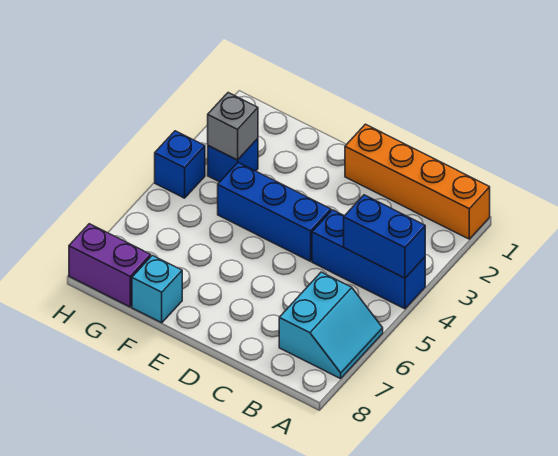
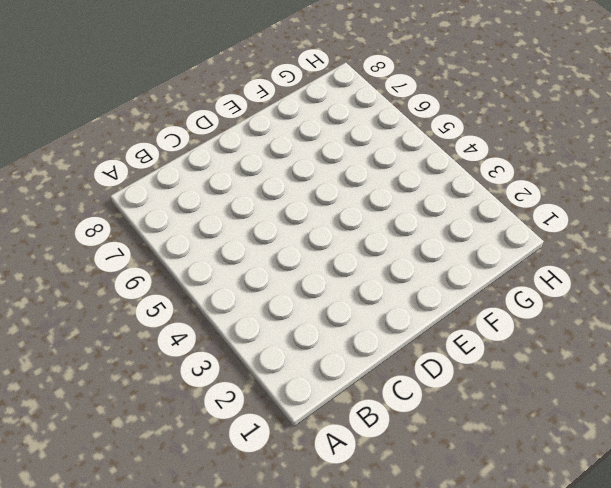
none -> orange brick A1:D1 level 1
none -> blue brick A4:C4 level 1

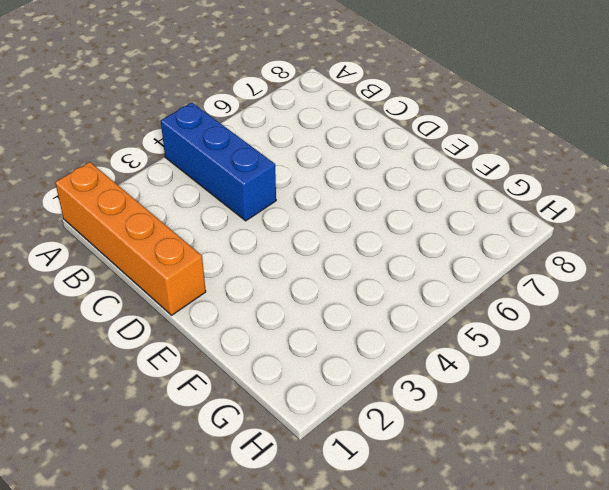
none -> cyan slope A6:B7 level 1 top B
none -> blue brick D4:F4 level 1

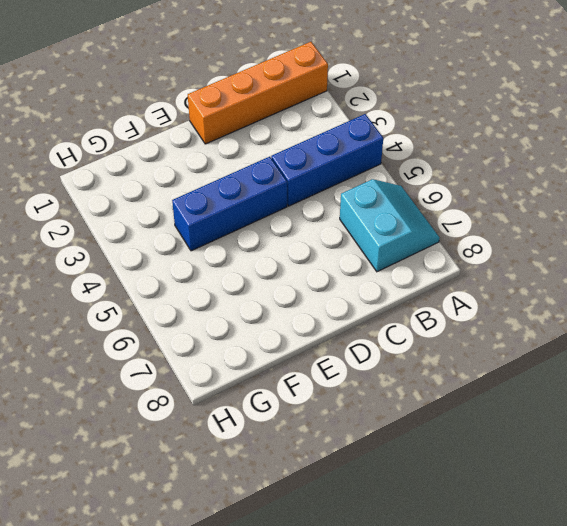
none -> cyan brick F8 level 1
none -> blue brick G3 level 1

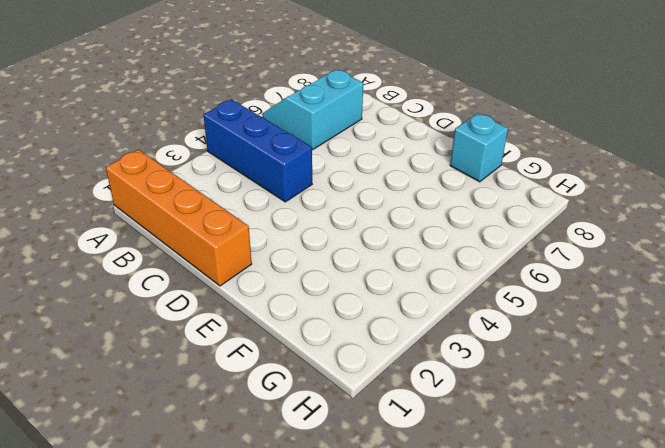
none -> blue brick D4:F4 level 1
none -> blue brick G3 level 1

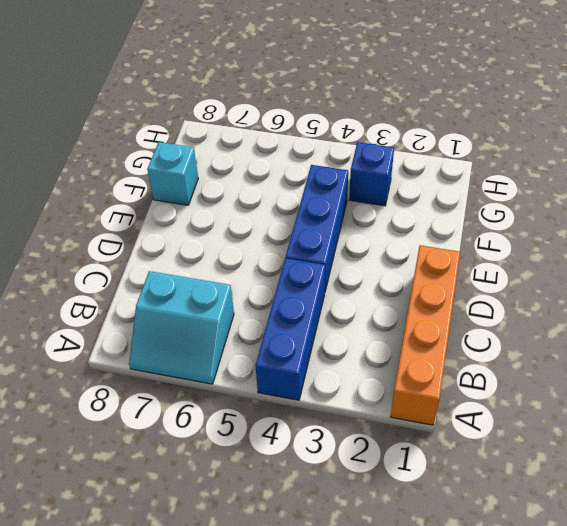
none -> purple brick G8:H8 level 1
none -> blue brick H4 level 1

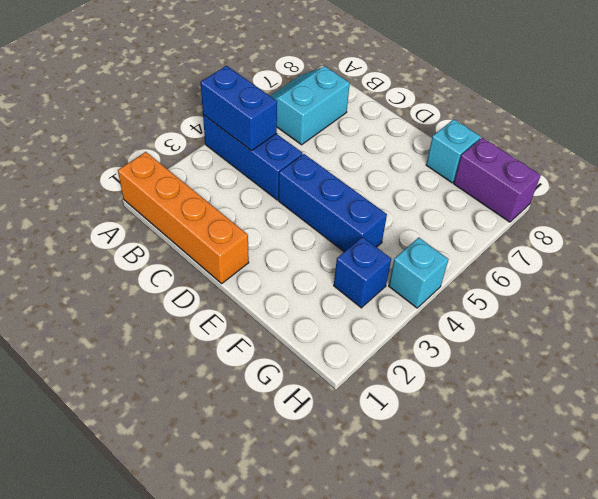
cyan brick H4 level 1 -> blue brick H4 level 1
none -> grey brick G3 level 2

